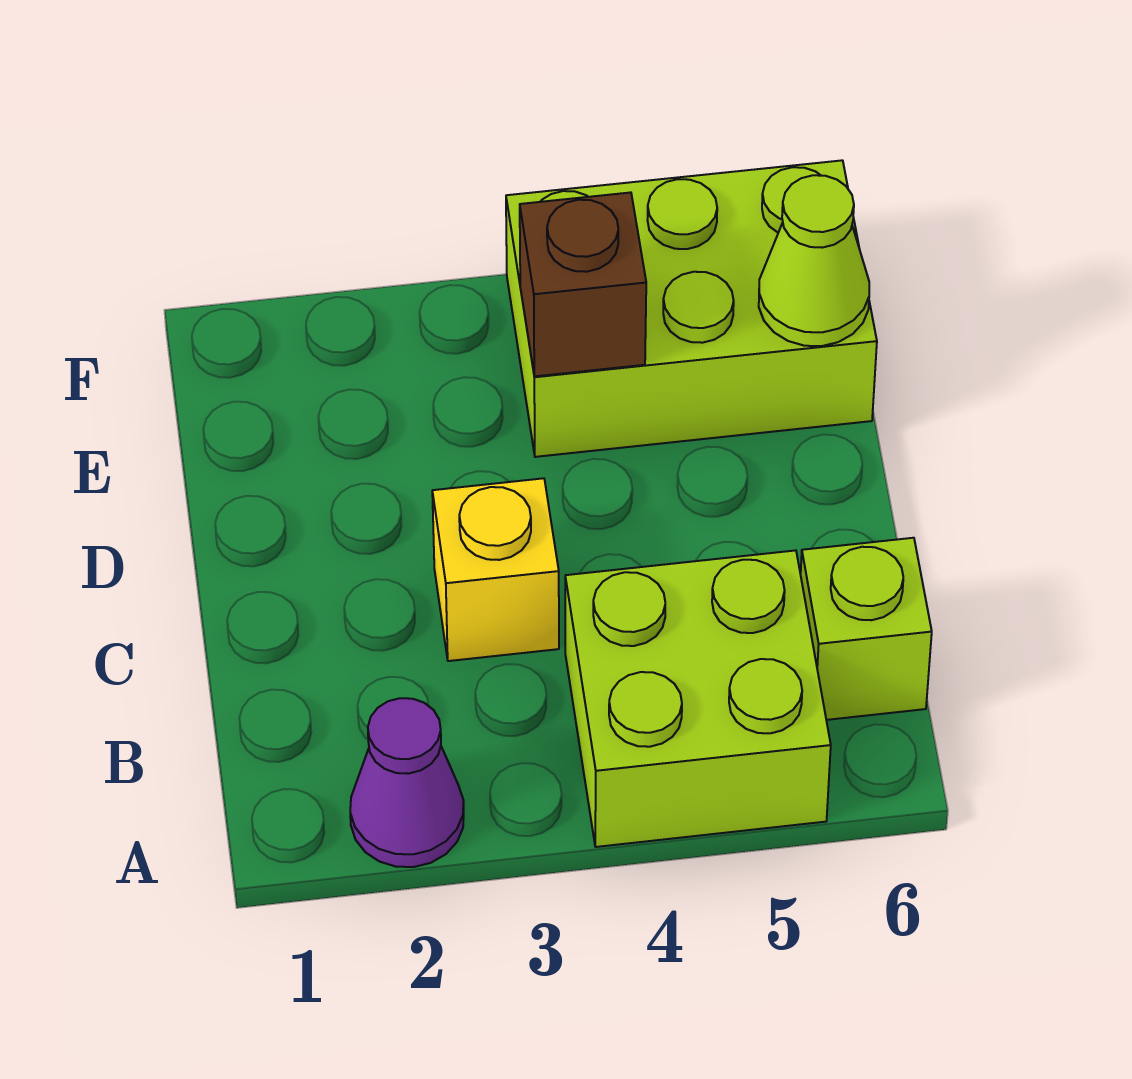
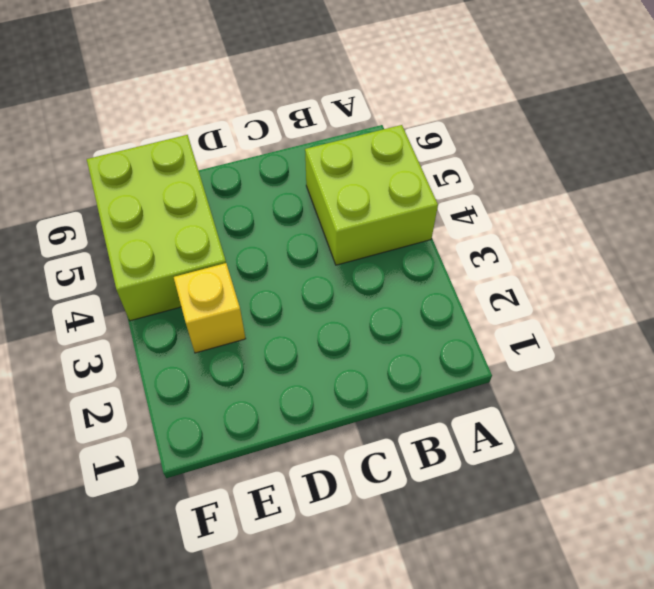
yellow brick E3 level 1 -> yellow brick C3 level 1
none -> purple cone A2 level 1
none -> lime brick B6 level 1

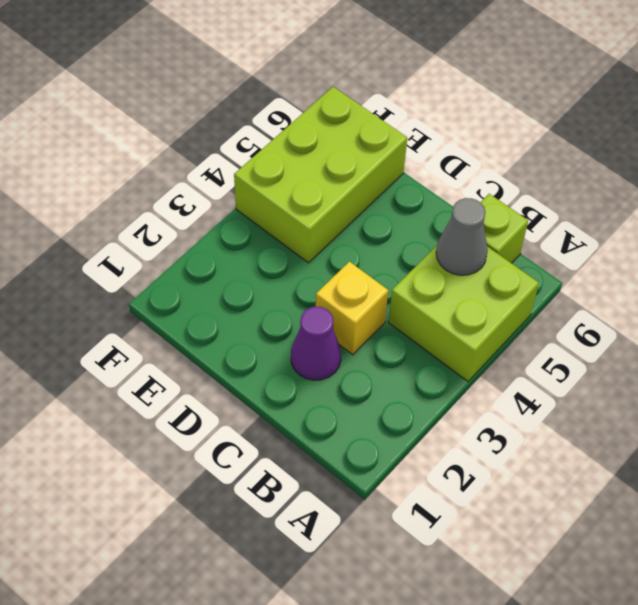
grey cone B5 level 2 -> none
purple cone C2 level 1 -> purple cone A2 level 1
none -> brown brick E4 level 2
none -> lime cone E6 level 2

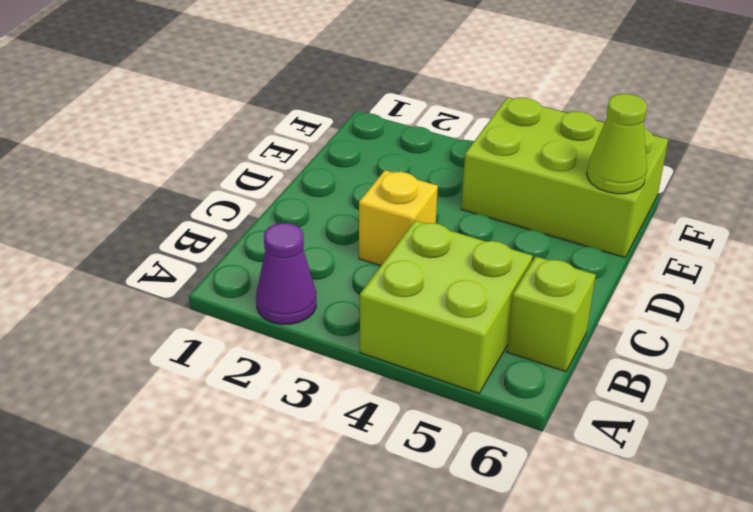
none -> brown brick E4 level 2

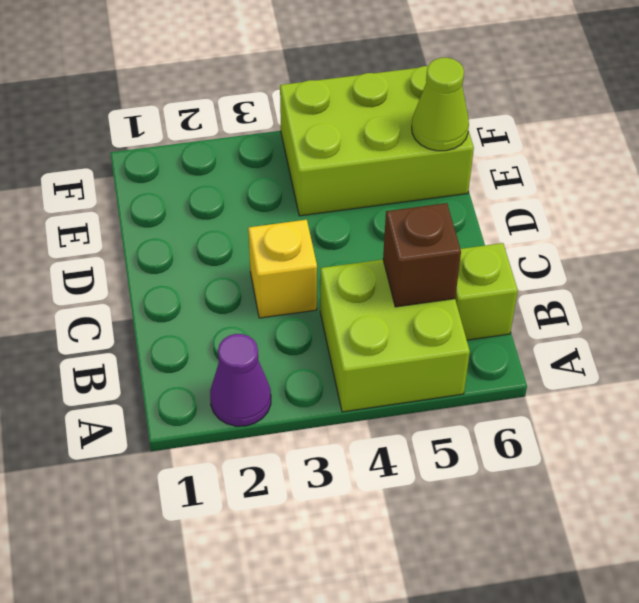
brown brick B5 level 2 -> brown brick E4 level 2

